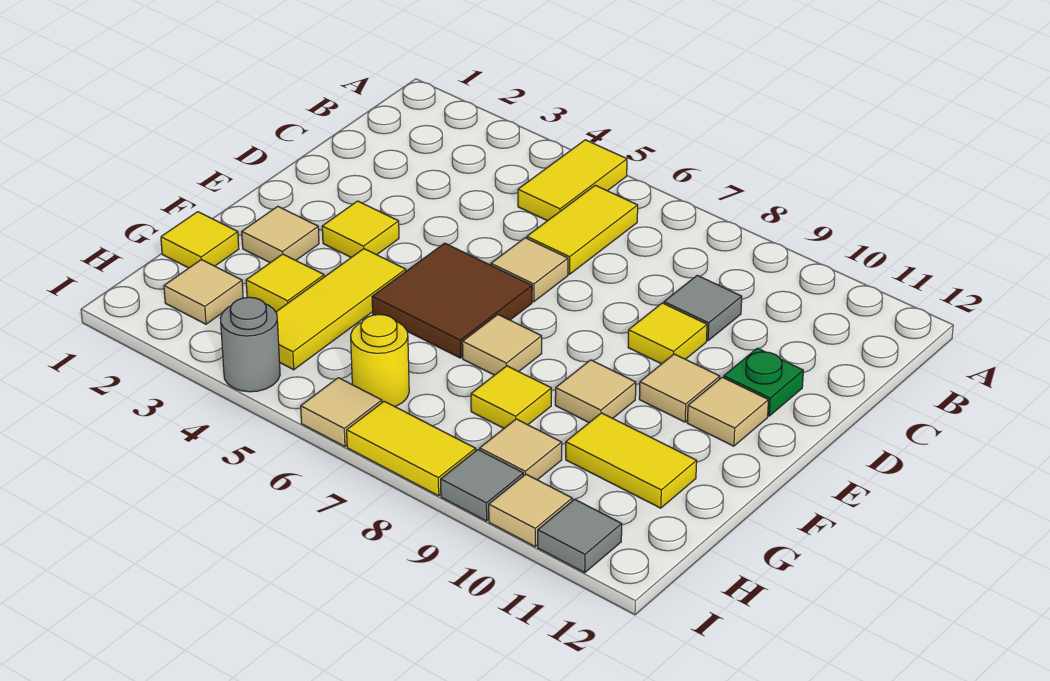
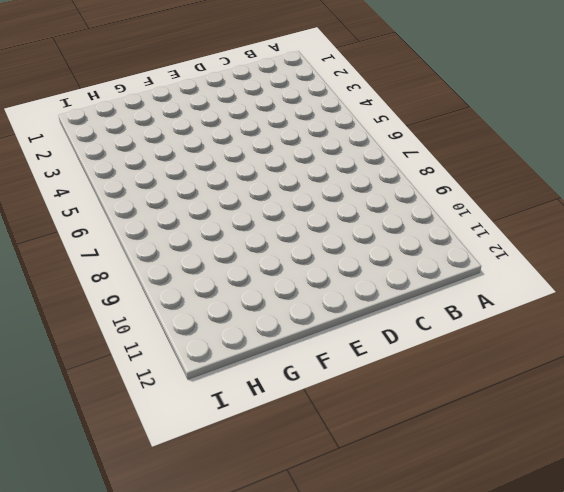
none -> yellow tile A5:B5 level 1
none -> yellow tile B6:C6 level 1
none -> grey tile C9 level 1

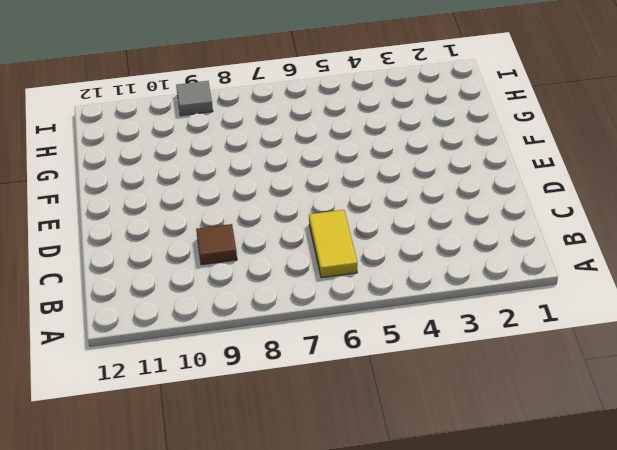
brown tile C9 level 1 -> grey tile C9 level 1
none -> yellow tile A5:B5 level 1
none -> tan tile D6 level 1
none -> yellow tile D9 level 1

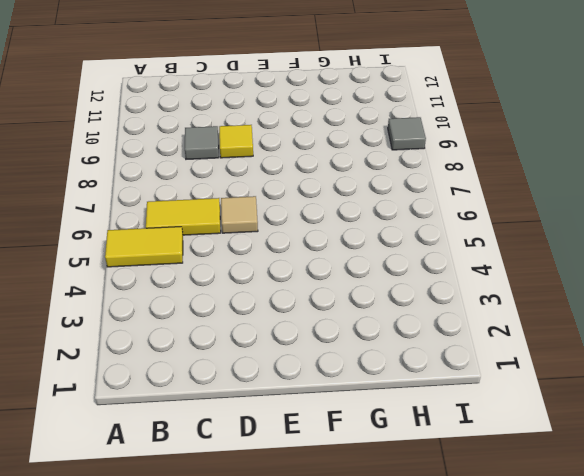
none -> green plate D11 level 1
none -> yellow tile E3 level 1
none -> brown tile E5:F6 level 1

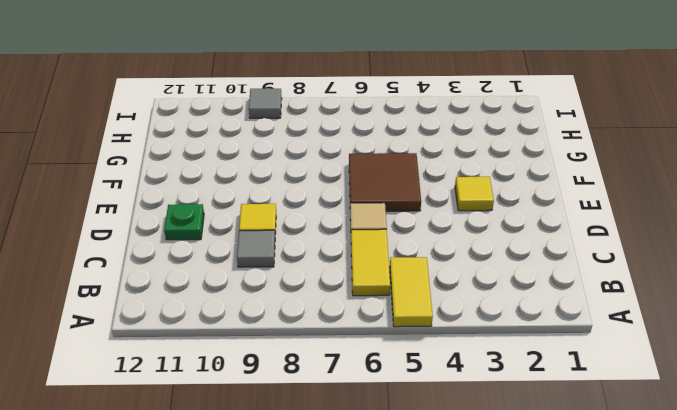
none -> tan tile E10 level 1
none -> tan tile E11 level 1
none -> tan tile F2 level 1

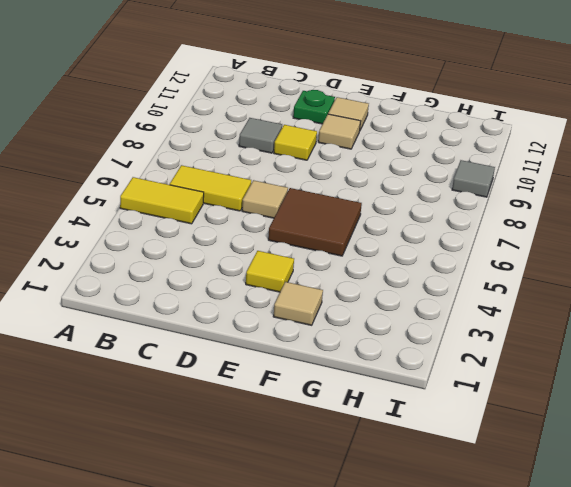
none -> yellow tile F4:H4 level 1
none -> tan tile F7 level 1
none -> tan tile F9 level 1

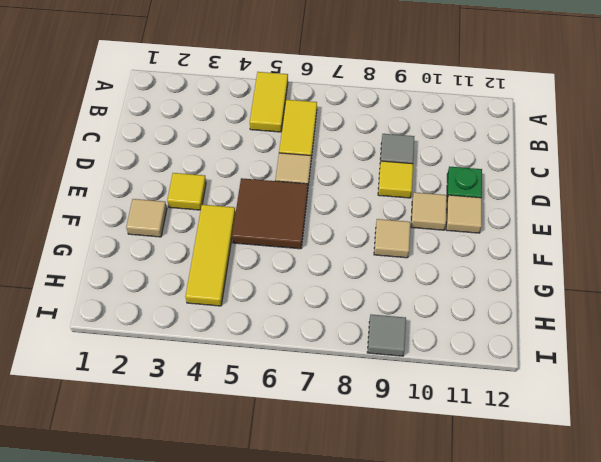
none -> tan tile F7 level 1
none -> yellow tile G1 level 1
none -> yellow tile G3 level 1

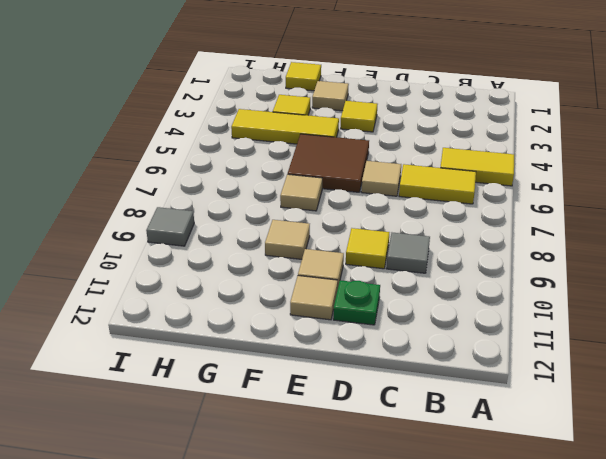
none -> yellow tile G8 level 1
none -> yellow tile G10:G11 level 1
none -> tan tile H2 level 1

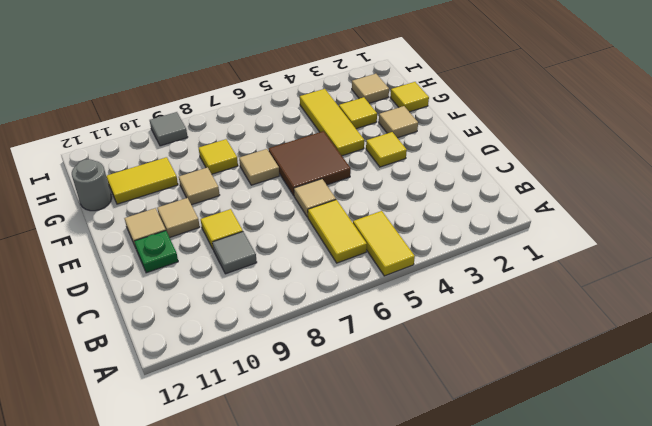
grey round brick G12 level 1 -> grey round brick I4 level 1
none -> yellow round brick H6 level 1
none -> tan tile H9 level 1
none -> tan tile I6 level 1

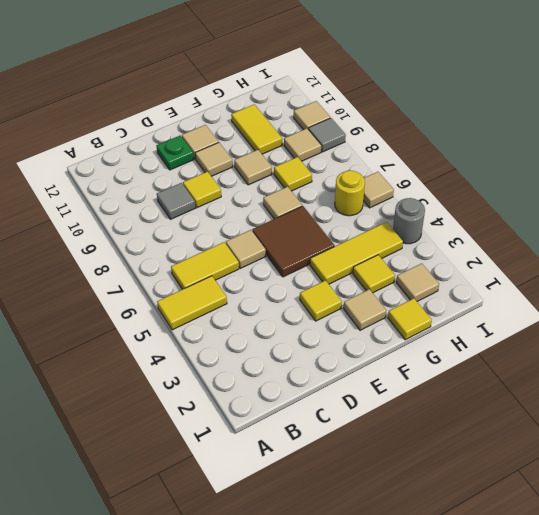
none -> yellow tile I7:I8 level 1
none -> grey tile I11 level 1

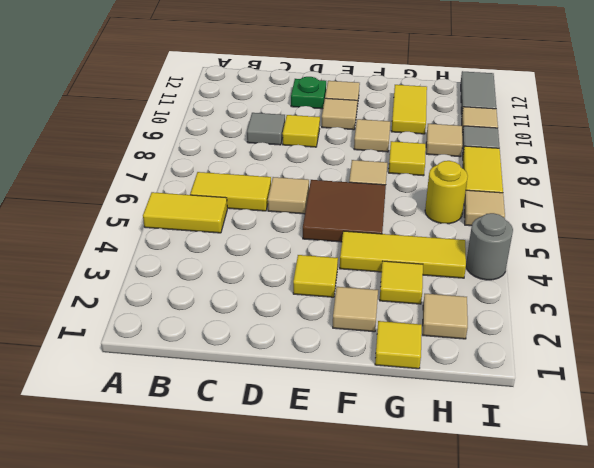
grey tile I11:I12 level 1 -> grey tile I11 level 1

